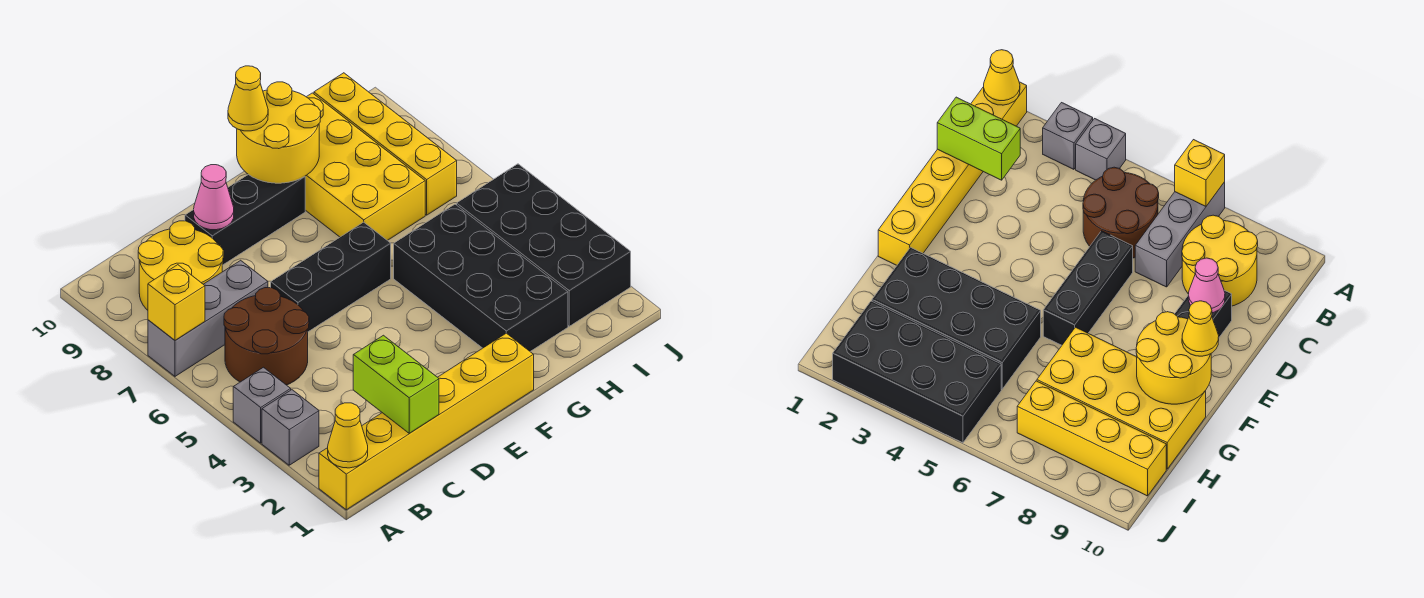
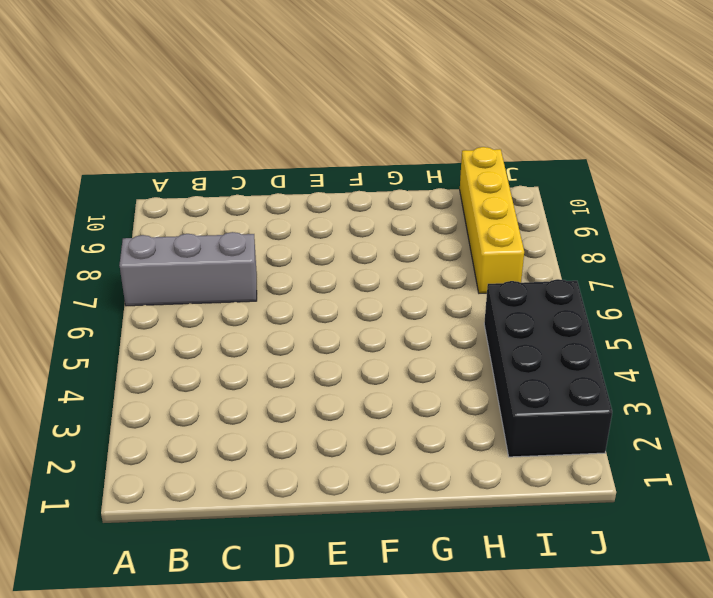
none -> yellow brick A1:F1 level 1
none -> grey brick A3 level 1
none -> grey brick A4 level 1

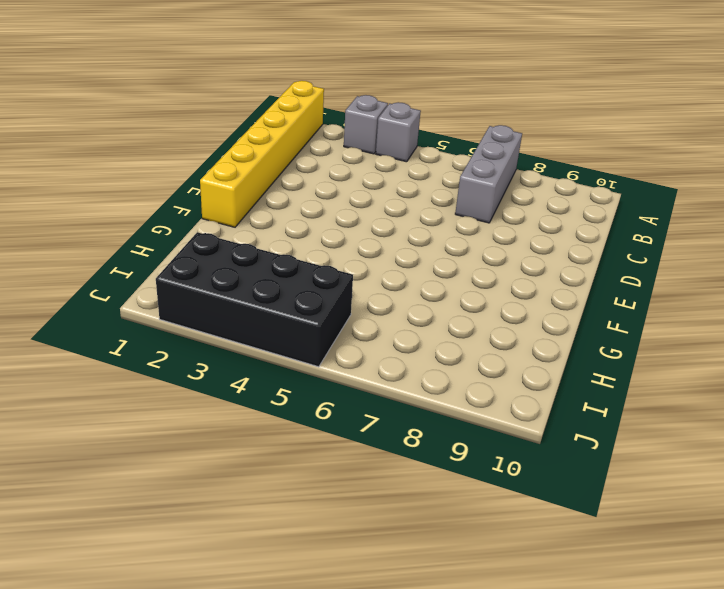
none -> brown round brick B5:C6 level 1
none -> yellow round brick B8:C9 level 1
none -> black brick D6:F6 level 1

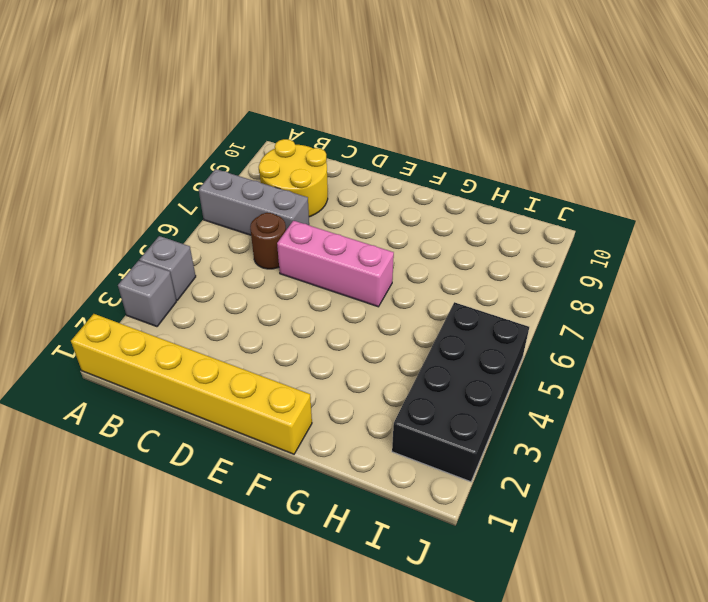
brown round brick C6 level 1 -> brown round brick B5:C6 level 1
pink brick D6:F6 level 1 -> black brick D6:F6 level 1
none -> black brick D9:F9 level 1
none -> black brick G2:H5 level 1
none -> yellow brick G7:H10 level 1

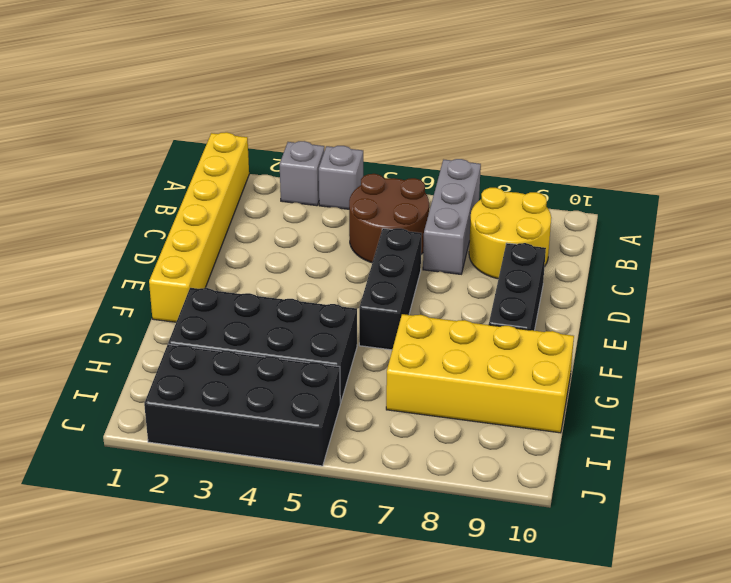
none -> yellow brick I7:I10 level 1
none -> yellow cone A1 level 2
none -> yellow brick A7 level 2

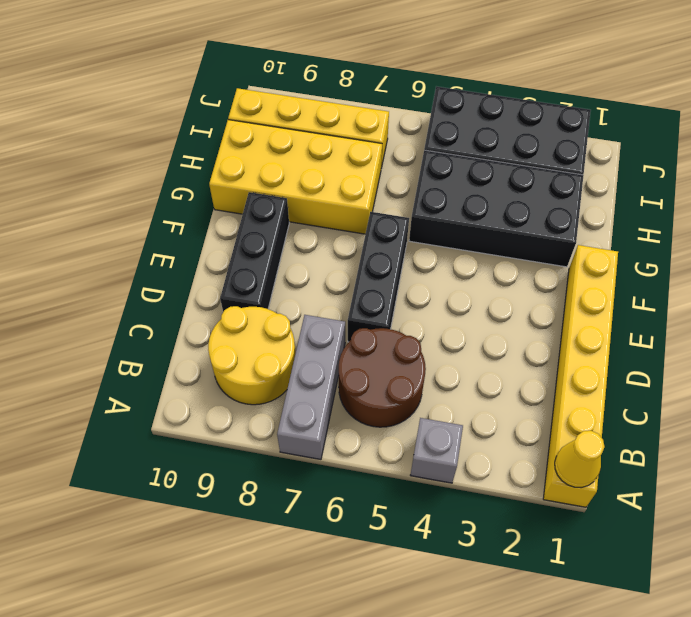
none -> grey brick A3 level 1
none -> yellow brick A7 level 2
none -> lime brick C1:C2 level 2

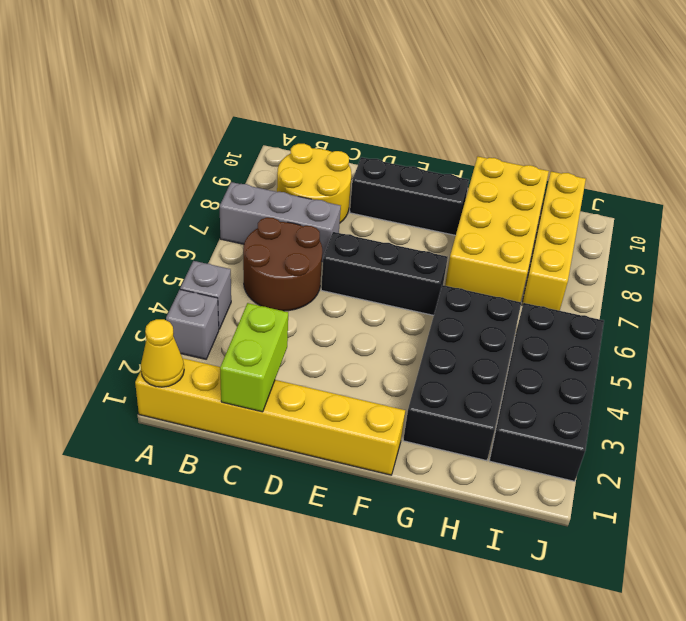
none -> yellow brick A7 level 2
none -> pink cone D9 level 2
none -> yellow round brick F9:G10 level 2

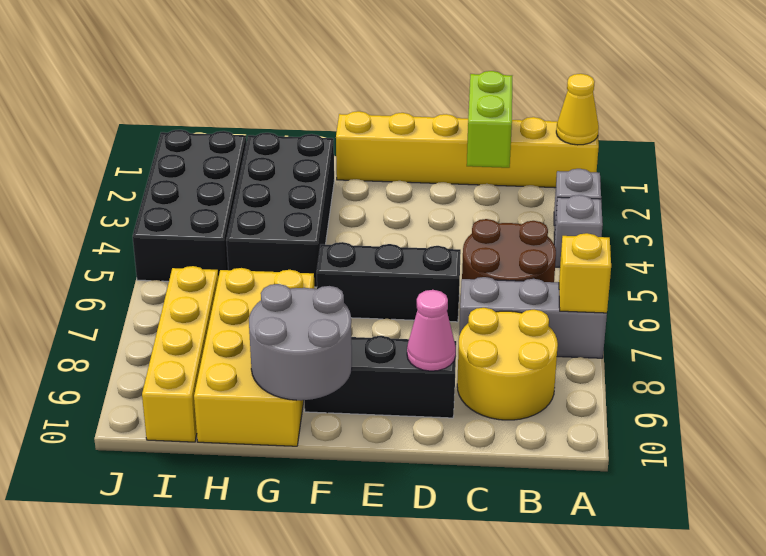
grey round brick F9:G10 level 2 -> yellow round brick F9:G10 level 2
none -> yellow cone F10 level 3

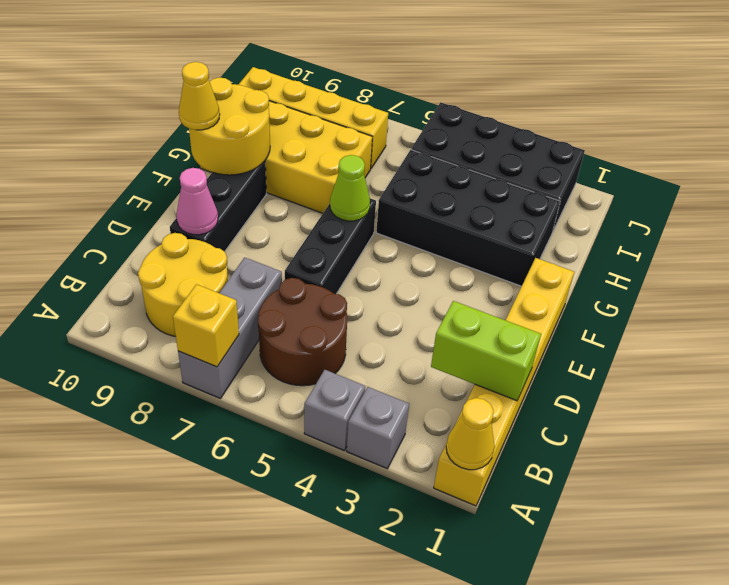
lime cone F6 level 2 -> none

